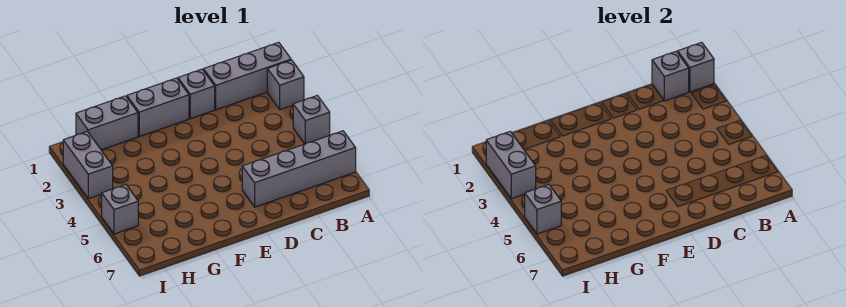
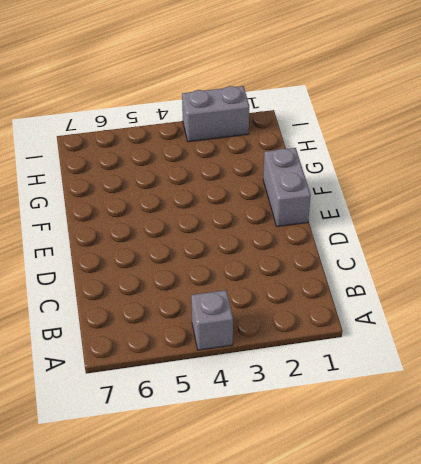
none -> grey brick A1:C1 level 1
none -> grey brick A2 level 1
none -> grey brick A6:D6 level 1

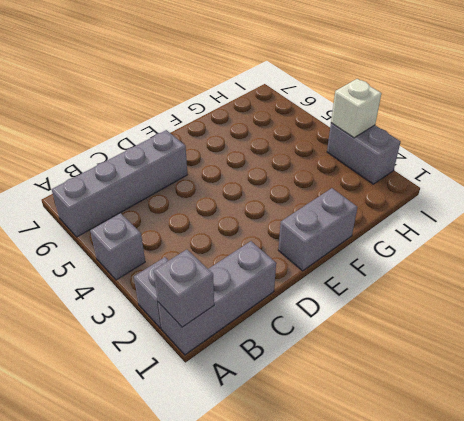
white brick I3 level 2 -> grey brick I2:I3 level 2
none -> grey brick D1 level 1
none -> grey brick G1:H1 level 1
none -> grey brick I5 level 1

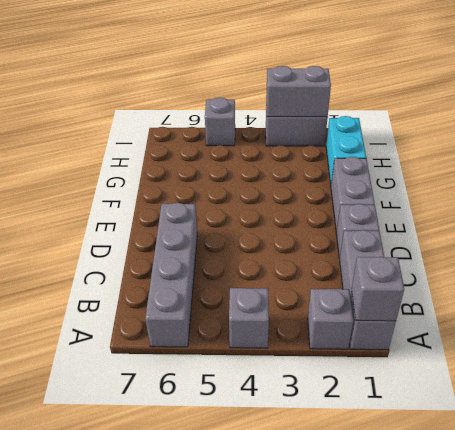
cyan brick G1:H1 level 1 -> grey brick G1:H1 level 1
none -> grey brick B1 level 2
none -> grey brick I5 level 2

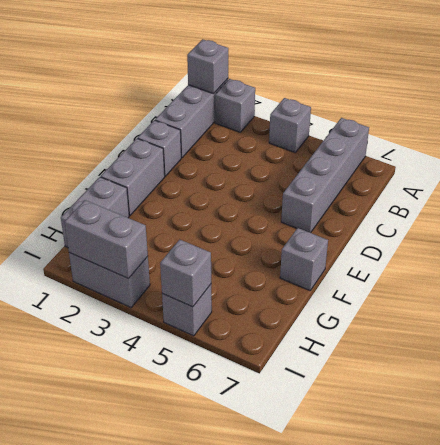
grey brick F7 level 1 -> grey brick B1 level 2

